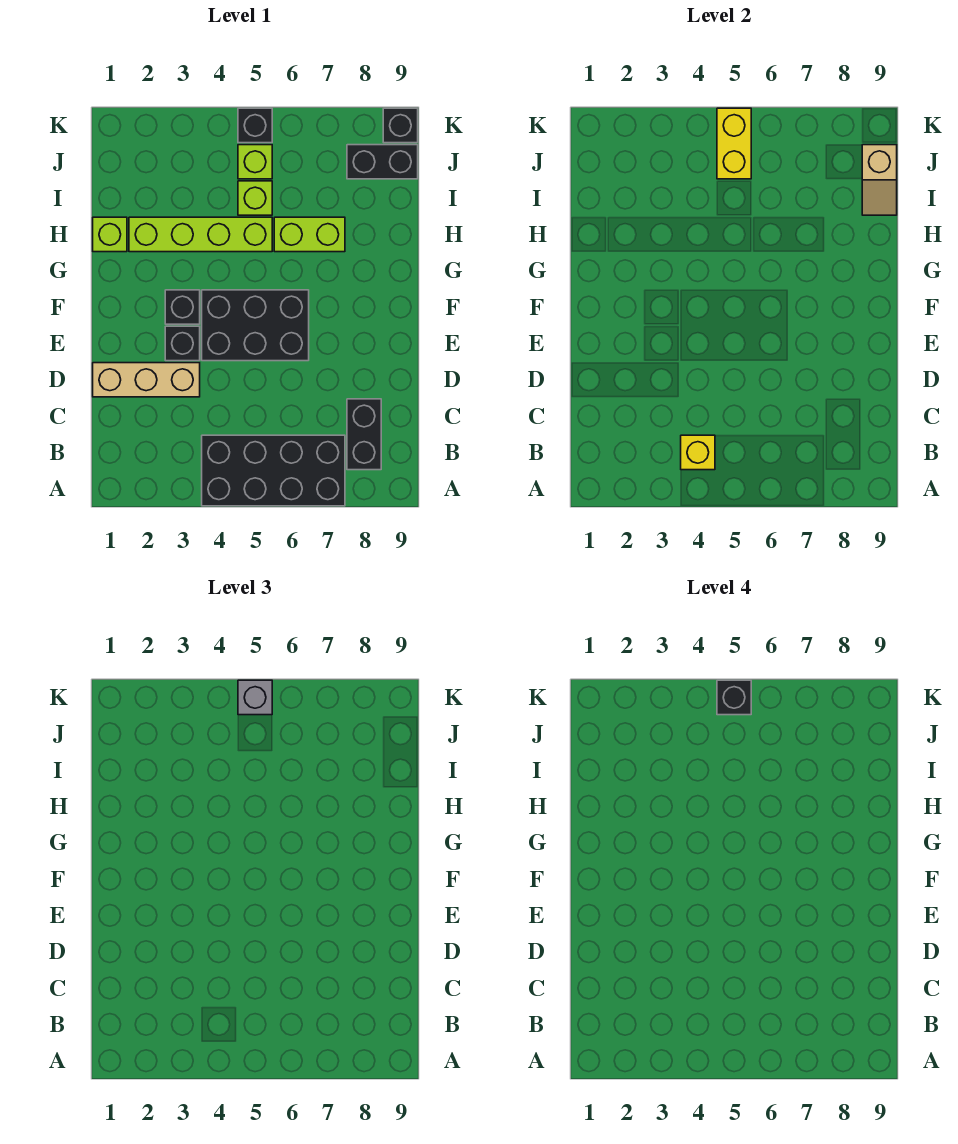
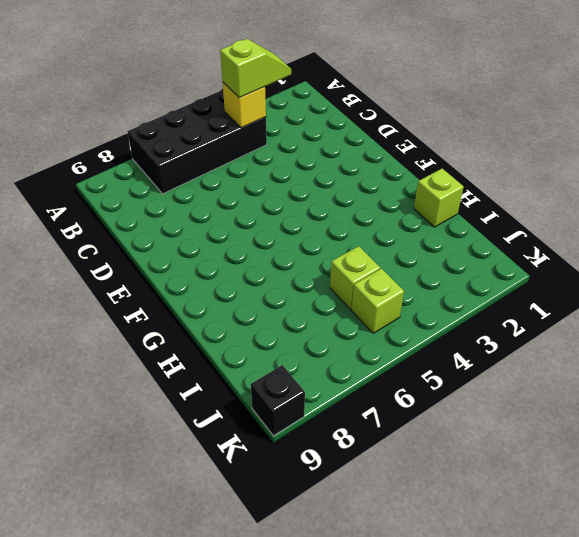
lime slope B3:B4 level 3 top 4 -> none
none -> black brick B8:C8 level 1
none -> tan brick D1:D3 level 1
none -> black brick E3 level 1

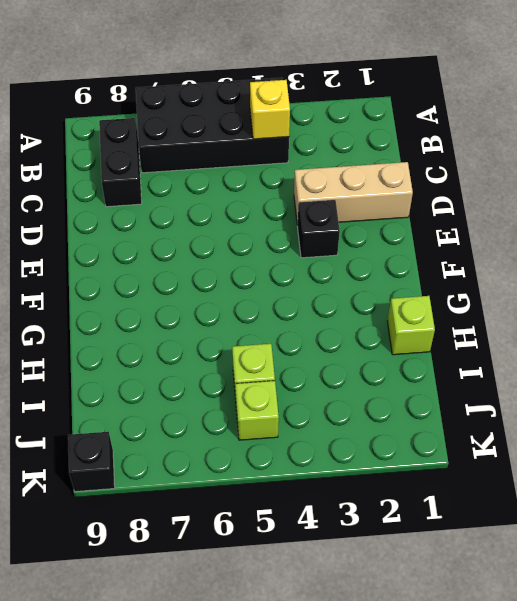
none -> black brick E4:F6 level 1
none -> black brick F3 level 1
none -> lime brick H2:H5 level 1

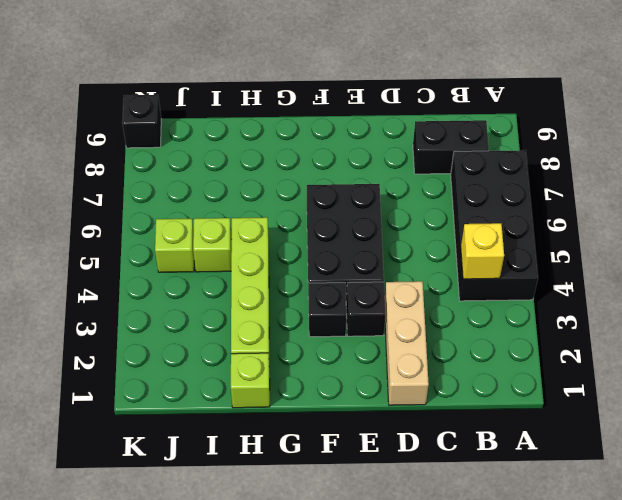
none -> lime brick H6:H7 level 1
none -> black brick J8:J9 level 1
none -> black brick K5 level 1

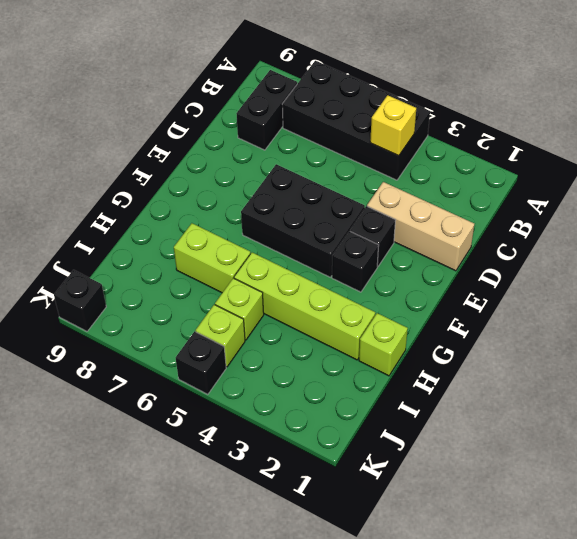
none -> black brick J8:J9 level 1
none -> tan slope I9:J9 level 2 top J
none -> yellow brick J5:K5 level 2

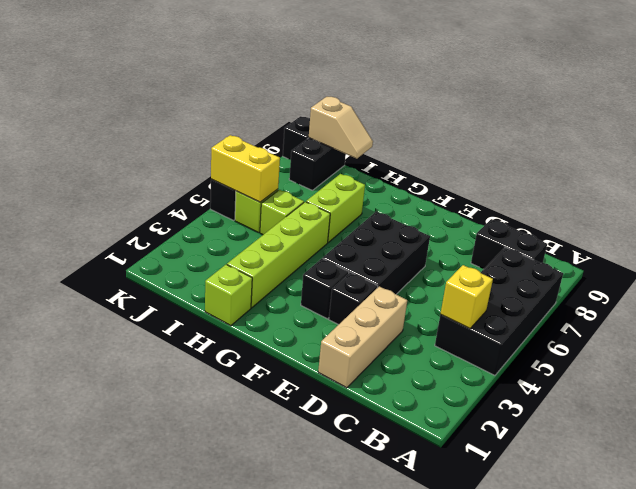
none -> grey brick K5 level 3
none -> black brick K5 level 4

